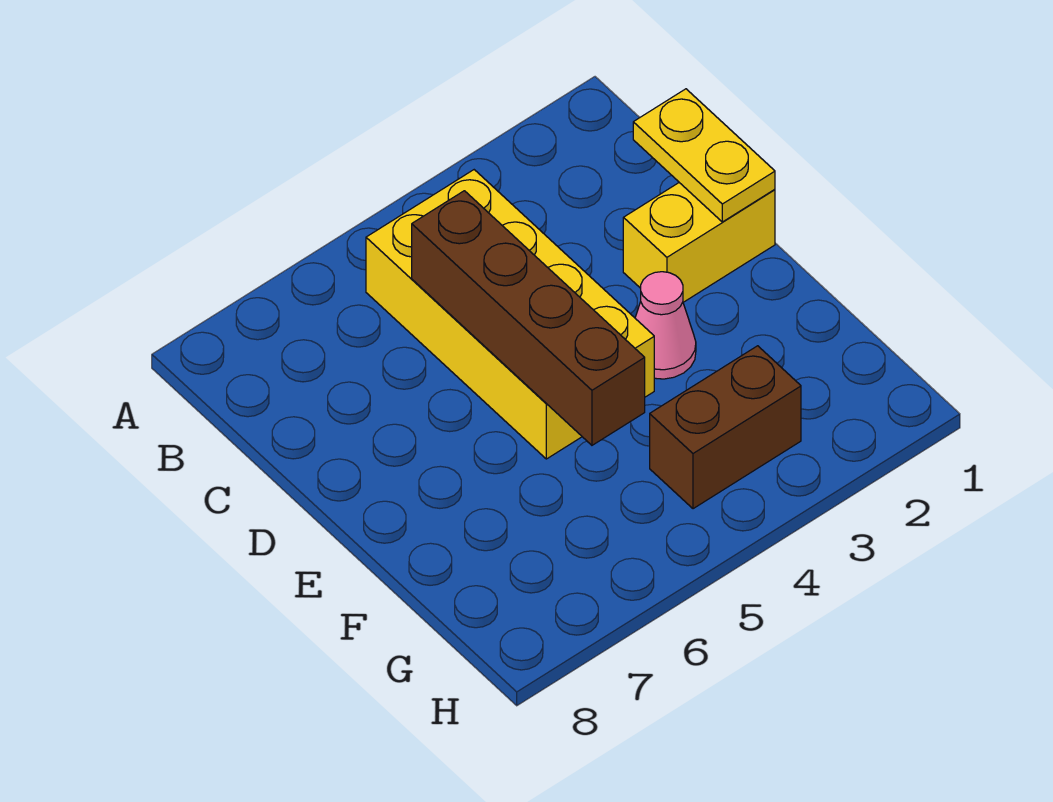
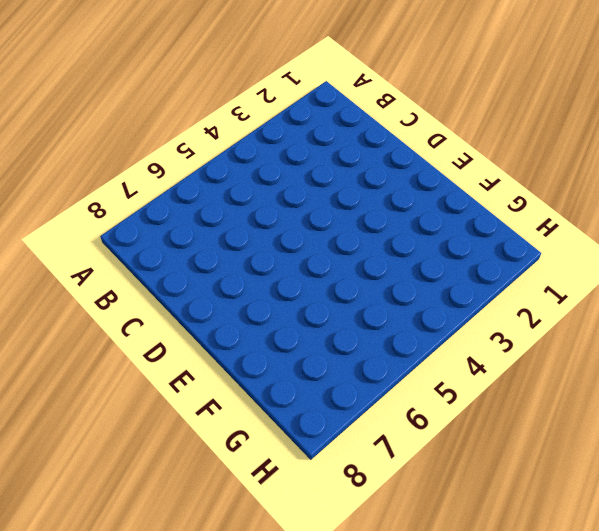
none -> yellow brick B4:E5 level 1
none -> yellow brick D1:D2 level 1

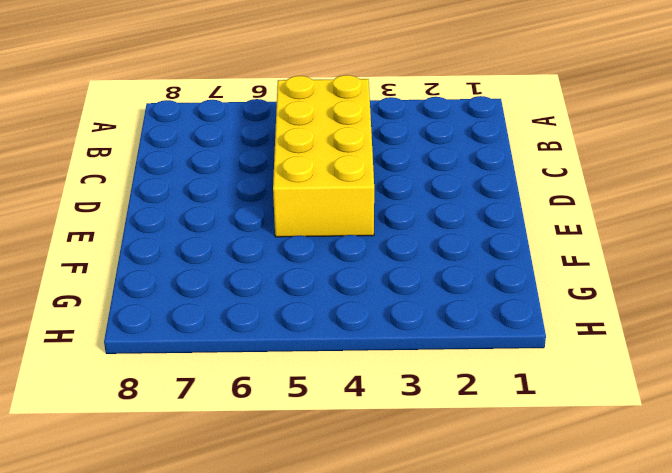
none -> yellow brick D1:D2 level 1
none -> pink cone E3 level 1

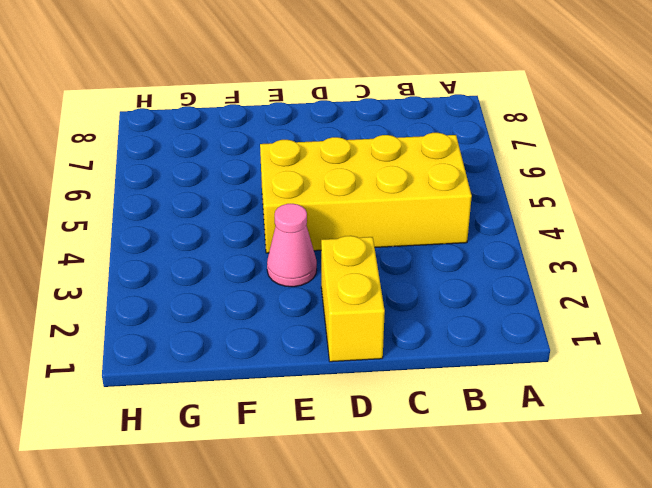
none -> brown brick G3:G4 level 1
none -> yellow plate C1:D1 level 2

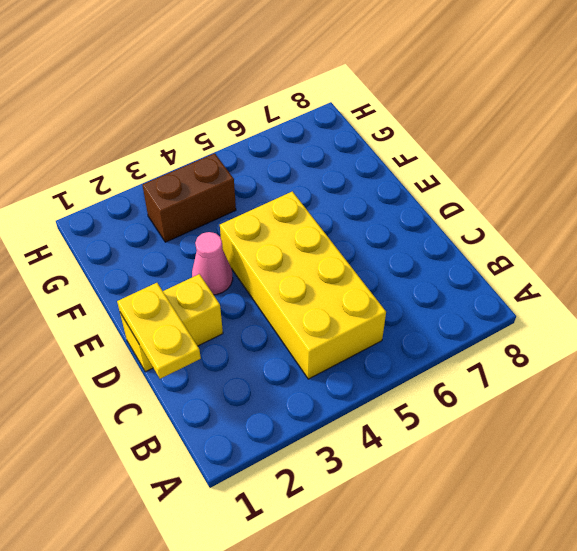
none -> brown brick C5:F5 level 2

